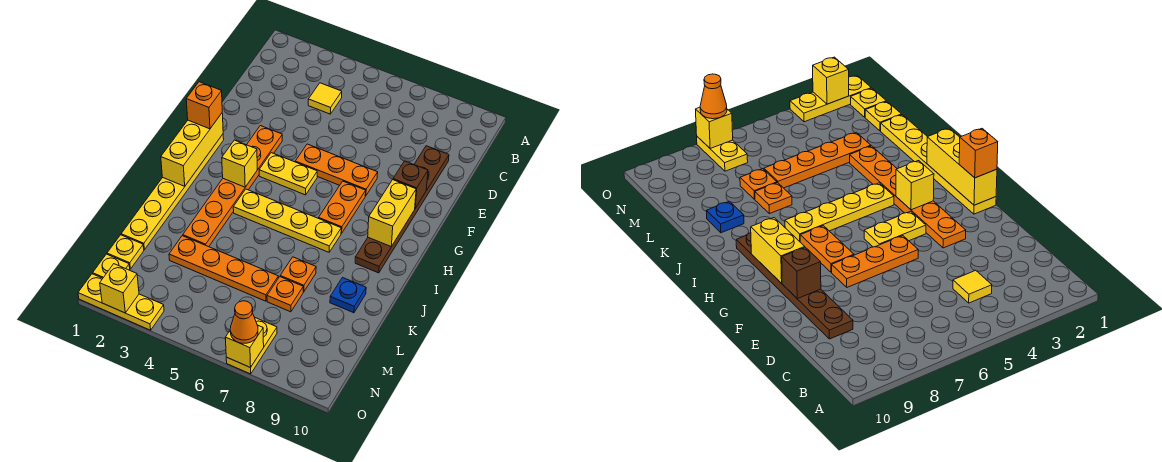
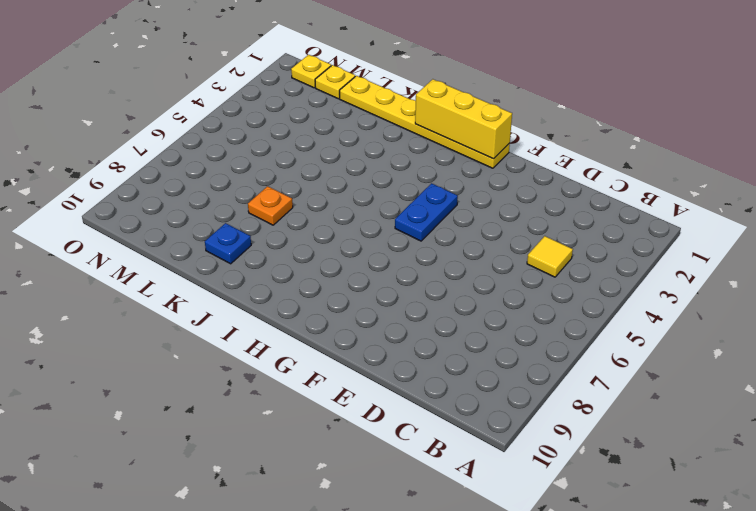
blue plate G4:G5 level 1 -> yellow plate G4:G5 level 1
none -> brown plate D9:I9 level 1
none -> orange plate F3:K3 level 1
none -> orange plate F5:F7 level 1

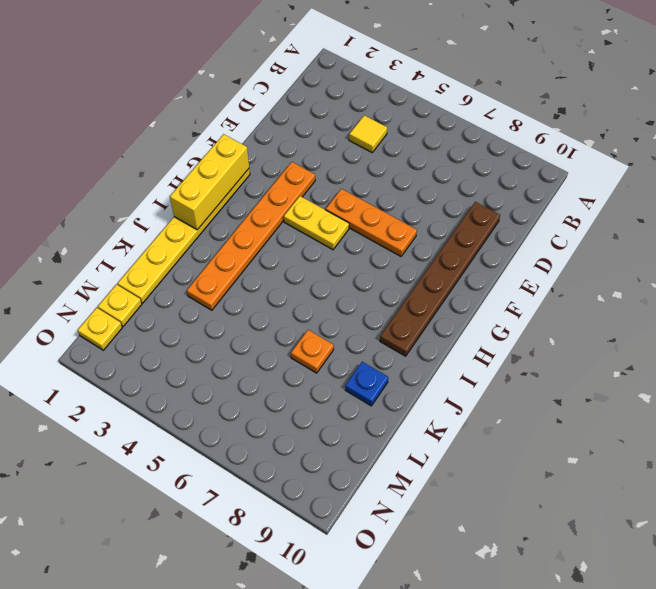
none -> orange plate G7:H7 level 1
none -> yellow plate I4:I7 level 1
none -> orange plate L3:L6 level 1

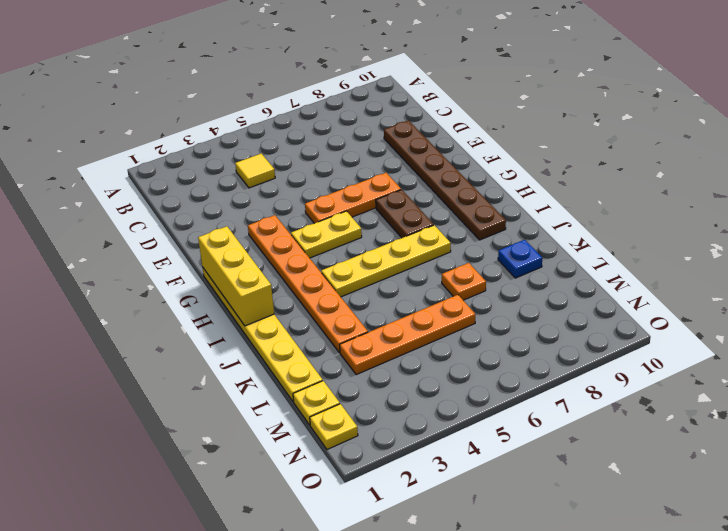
brown plate G7:H7 level 1 -> orange plate G7:H7 level 1
none -> orange plate L7 level 1
none -> yellow plate N7:O7 level 1
none -> yellow plate O1:O3 level 1

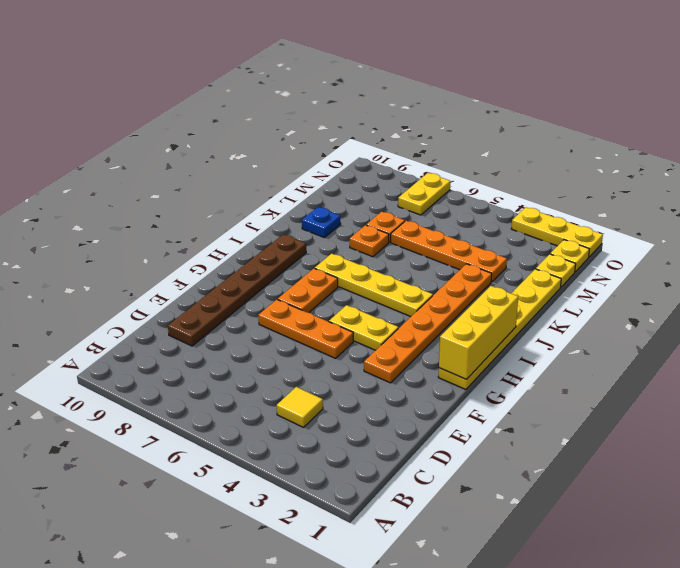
none -> brown brick F9 level 2
none -> yellow brick G9:H9 level 2
none -> yellow brick H3 level 2

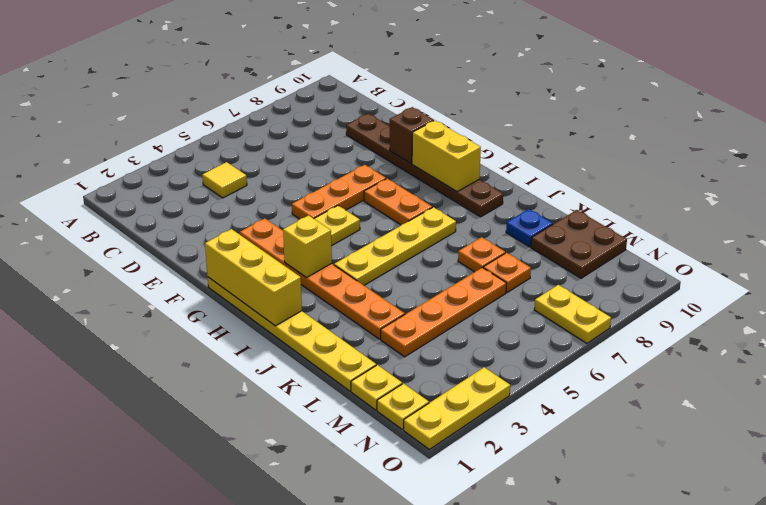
brown plate L9:M10 level 1 -> none
none -> yellow brick O2 level 2
none -> yellow brick O7 level 2
none -> orange brick G1 level 3

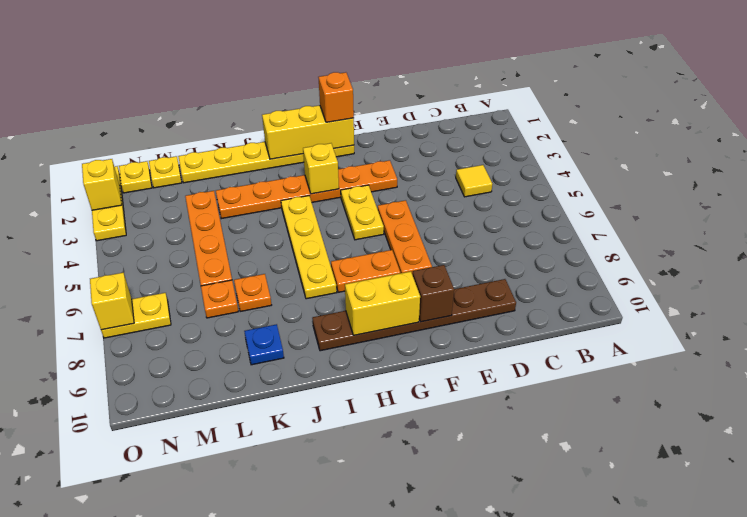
none -> orange cone O7 level 3

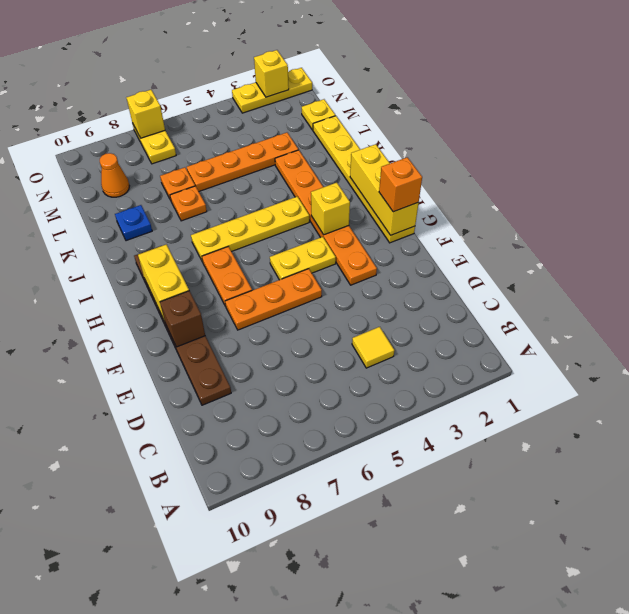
orange cone M9 level 1 -> orange cone O7 level 3
none -> yellow plate N1 level 1

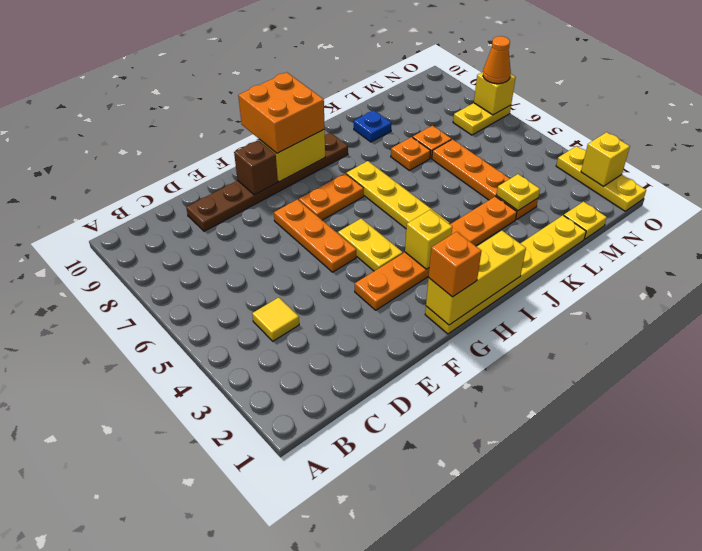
orange brick G9:H10 level 3 -> none
yellow plate L3 level 2 -> yellow plate N1 level 1

